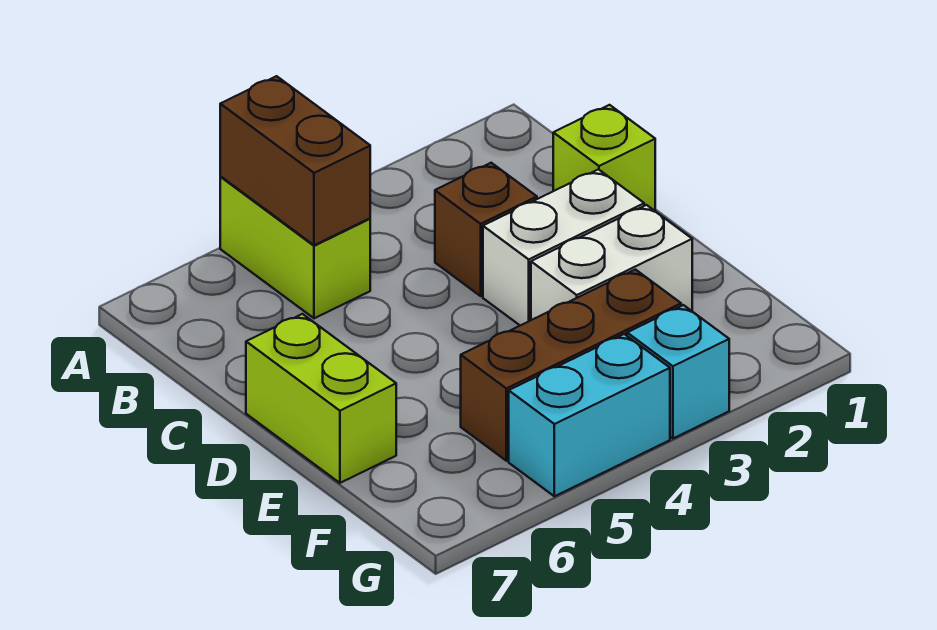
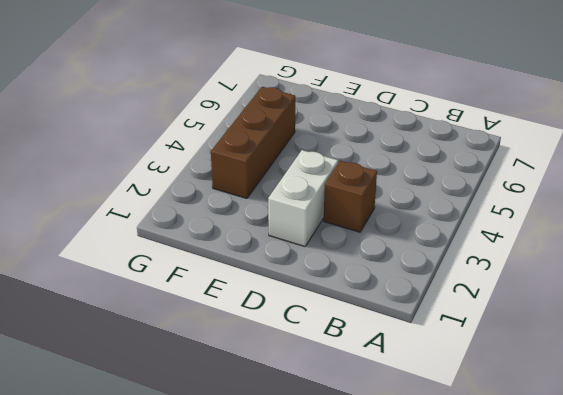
none -> lime brick A5:B5 level 1
none -> lime brick C1 level 1

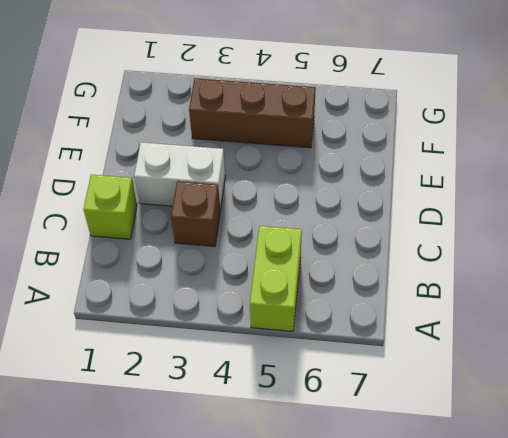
none -> lime brick D7:E7 level 1
none -> white brick E2:E3 level 1

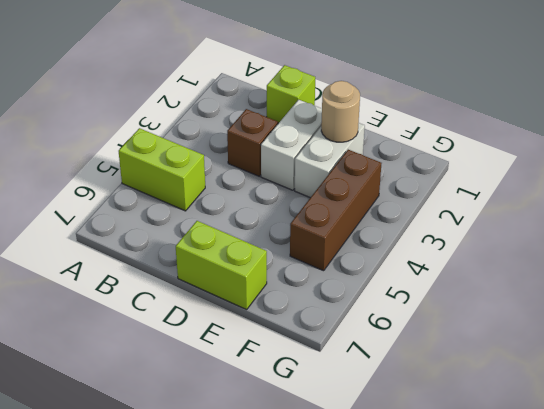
tan round brick E2 level 2 -> none
none -> cyan brick G3 level 1
none -> cyan brick G4:G5 level 1

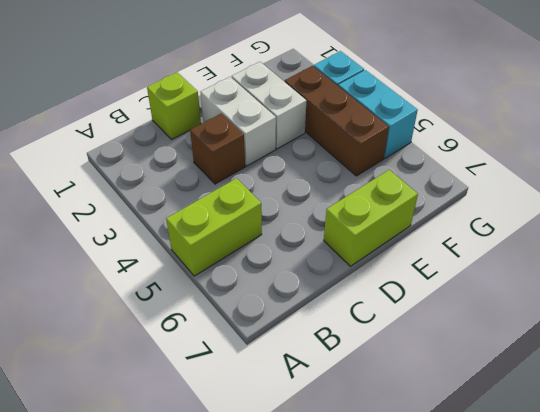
none -> brown brick A5:B5 level 2

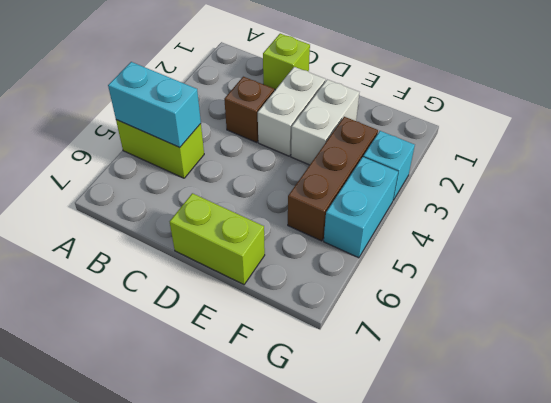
cyan brick A5:B5 level 2 -> brown brick A5:B5 level 2

